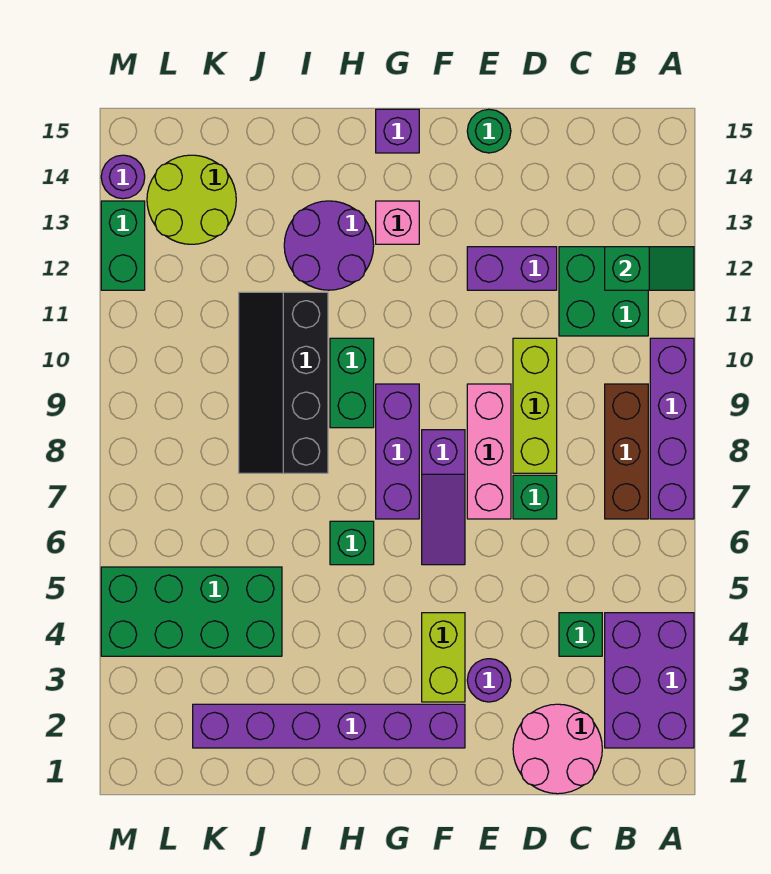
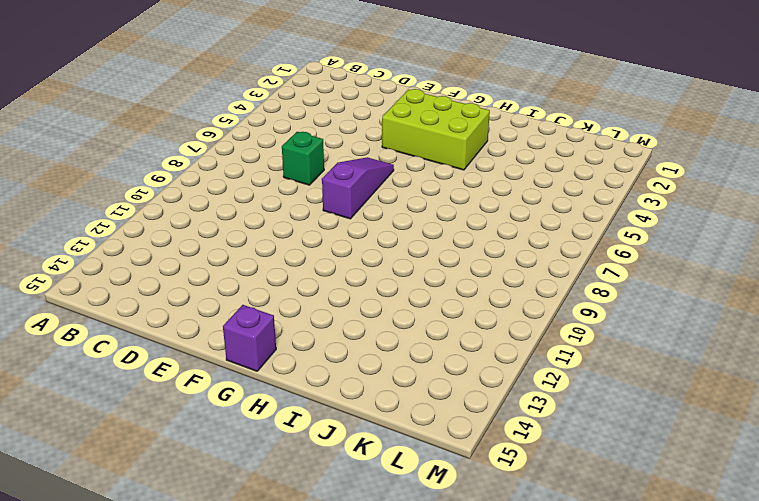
lime brick F3:H4 level 1 -> lime brick F3:F4 level 1
none -> purple brick A2:B4 level 1
none -> purple brick A7:A10 level 1
none -> brown brick B7:B9 level 1

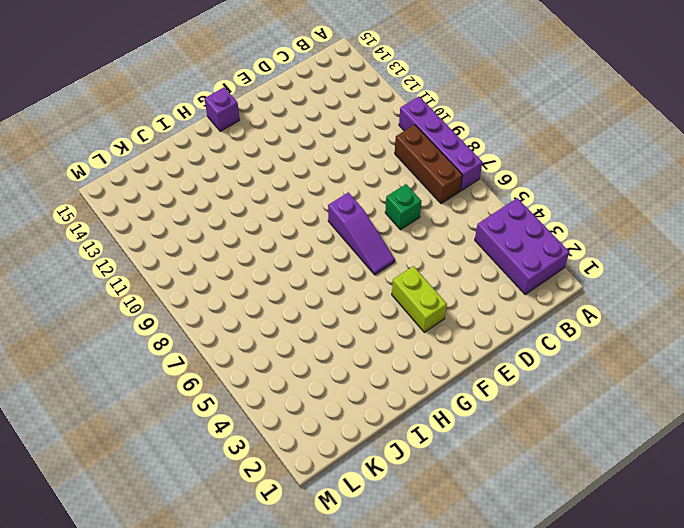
none -> green brick B11:C12 level 1
none -> pink round brick C1:D2 level 1
none -> green brick C4 level 1

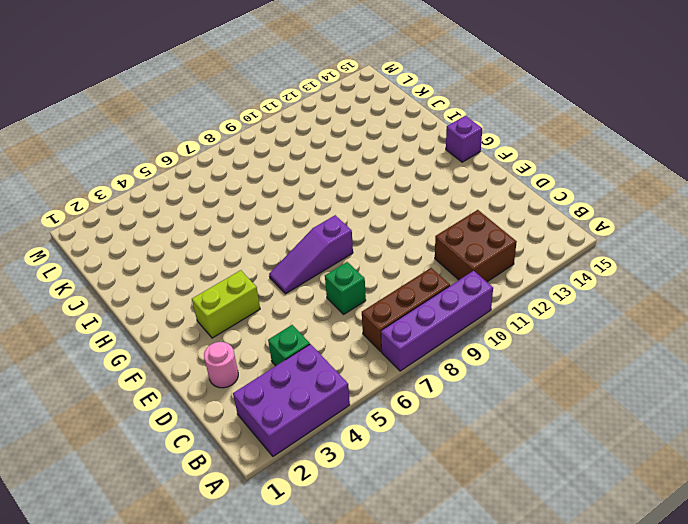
brown brick B11:C12 level 1 -> green brick B11:C12 level 1
pink round brick D2 level 1 -> pink round brick C1:D2 level 1
none -> lime brick D8:D10 level 1
none -> purple brick D12:E12 level 1
none -> purple round brick E3 level 1

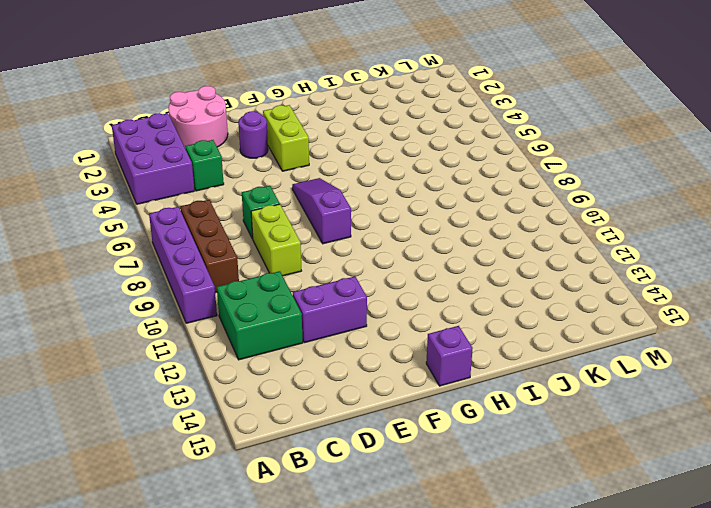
lime brick D8:D9 level 1 -> lime brick D8:D10 level 1
none -> pink brick E7:E9 level 1
none -> green round brick E15 level 1
none -> purple brick F2:K2 level 1

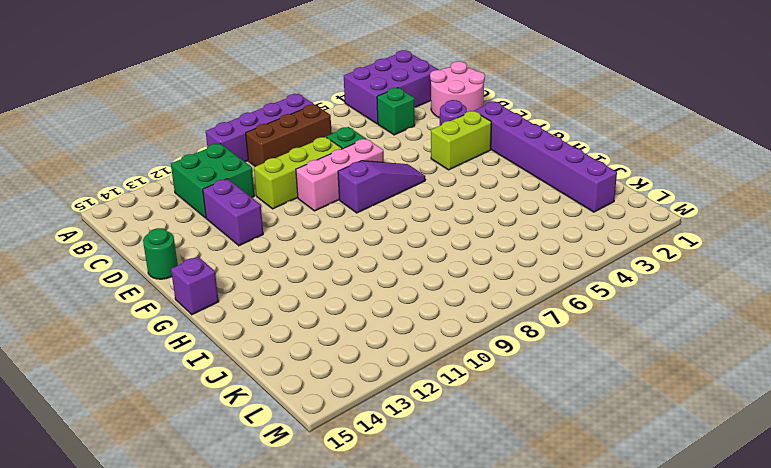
none -> purple brick G7:G9 level 1
none -> pink brick G13 level 1
none -> green brick H6 level 1

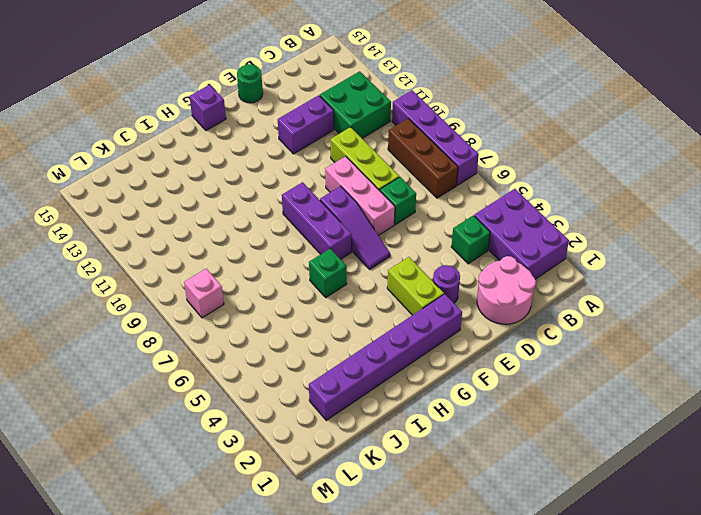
pink brick L8 level 1 -> pink brick G13 level 1
none -> green brick H9:H10 level 1
none -> purple round brick H12:I13 level 1
none -> black slope I8:J11 level 1 top I

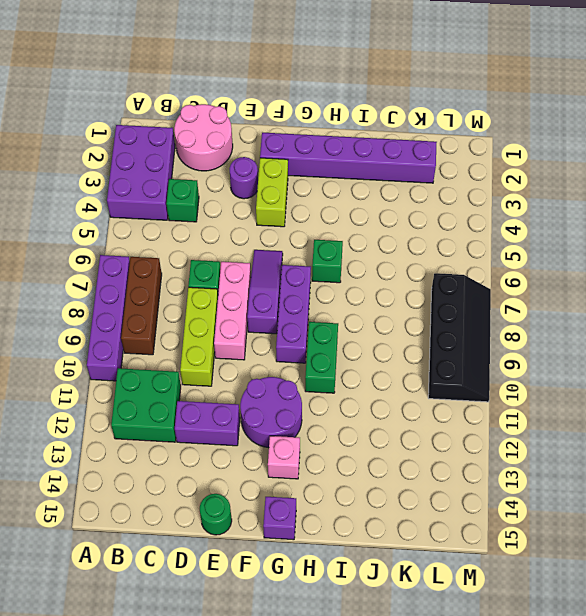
purple round brick F11:G12 level 1 -> purple round brick H12:I13 level 1
black slope L7:M10 level 1 top L -> black slope I8:J11 level 1 top I
none -> green brick J4:M5 level 1
none -> lime round brick K13:L14 level 1
none -> green brick M12:M13 level 1

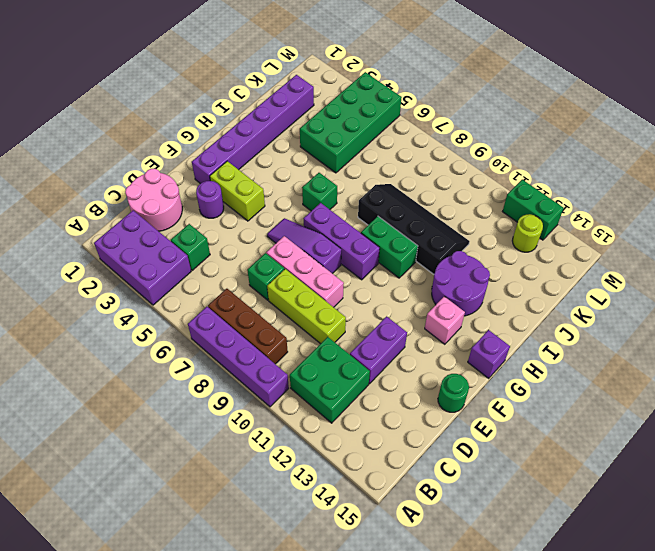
lime round brick L13 level 1 -> lime round brick K13:L14 level 1
none -> purple round brick M14 level 1
none -> green slope A12:B12 level 2 top B

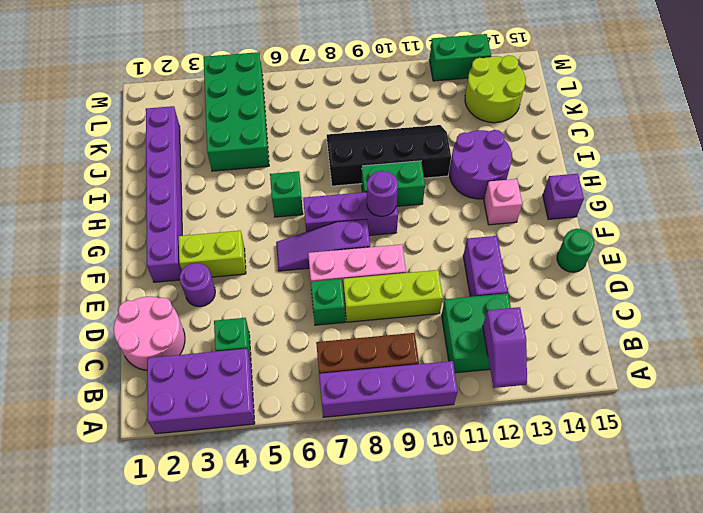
purple slope A12:B12 level 2 top B -> green slope A12:B12 level 2 top B
purple round brick G9 level 2 -> purple round brick M14 level 1

